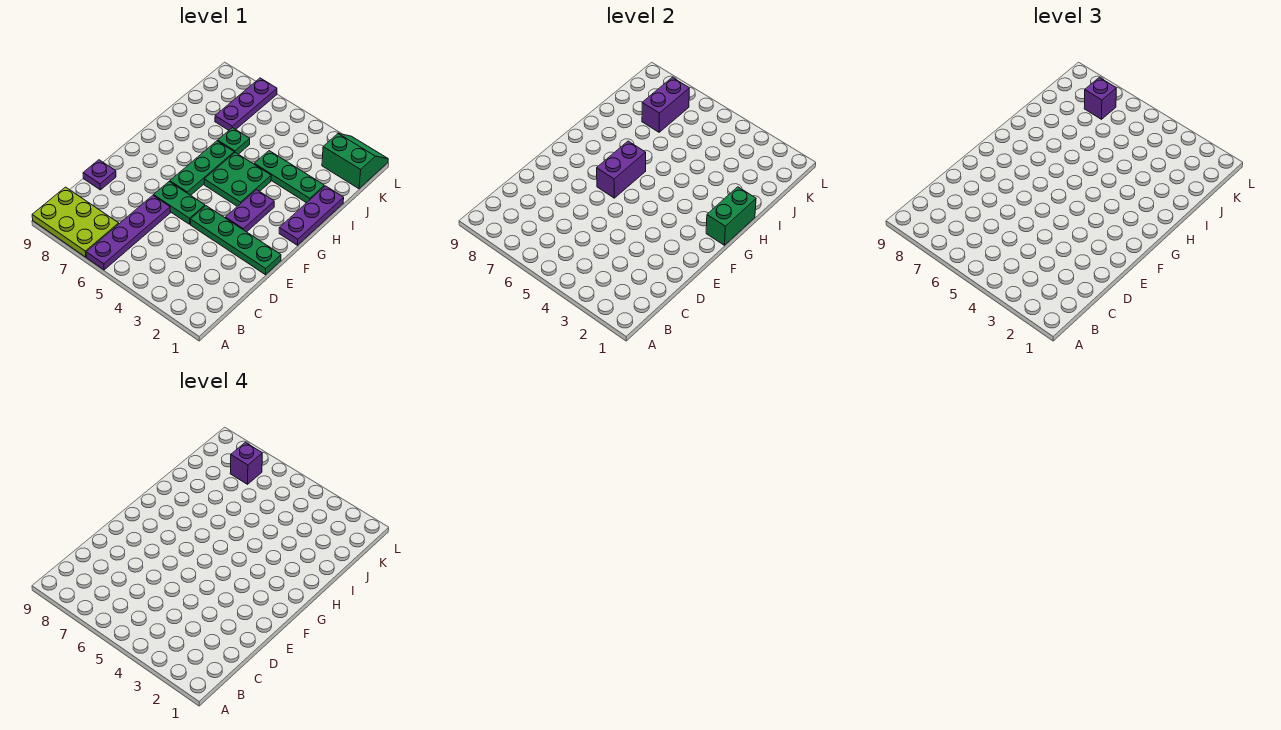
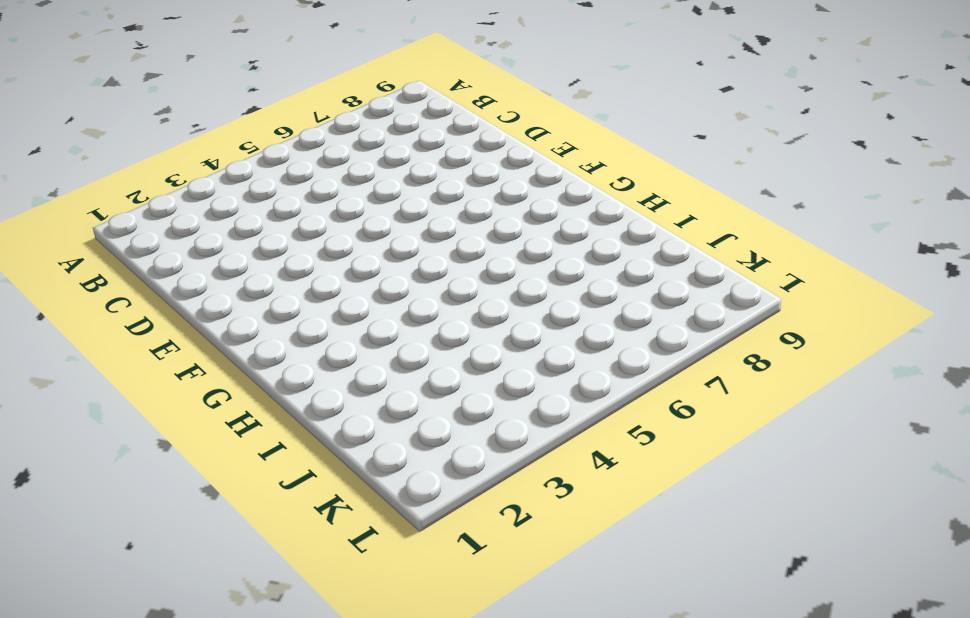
none -> purple plate A6:D6 level 1
none -> lime plate A7:B9 level 1
none -> purple plate D9 level 1

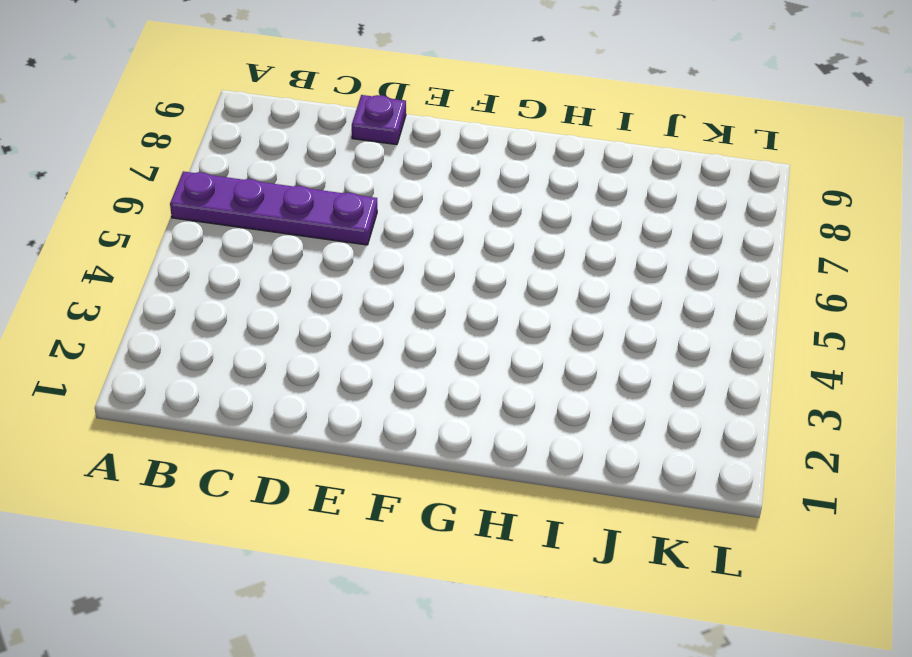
none -> lime plate A7:B9 level 1
none -> green plate E1:E4 level 1
none -> green plate E5:E6 level 1

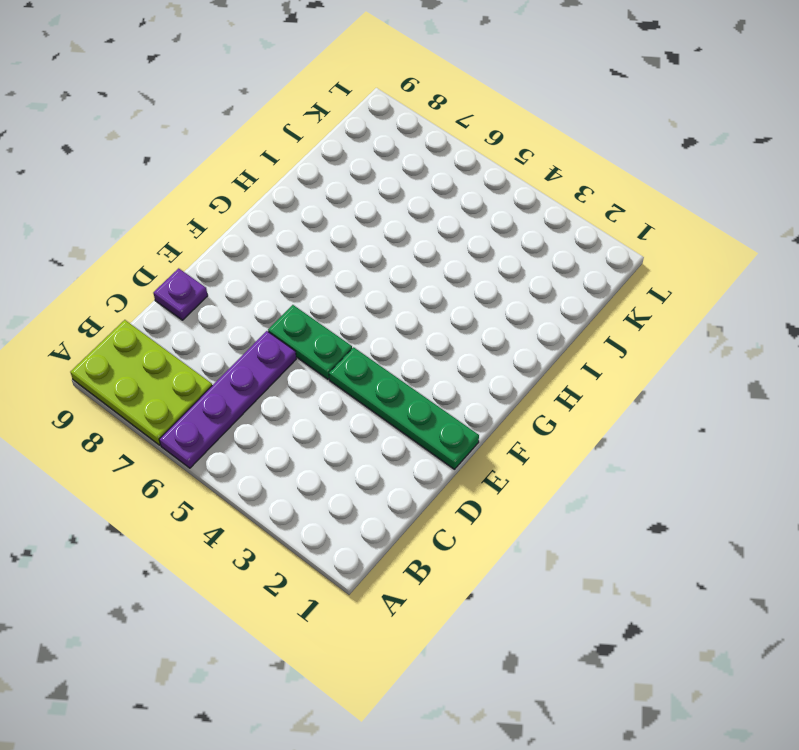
none -> purple plate F3:G3 level 1
none -> green plate F6:H6 level 1
none -> purple plate G1:I1 level 1

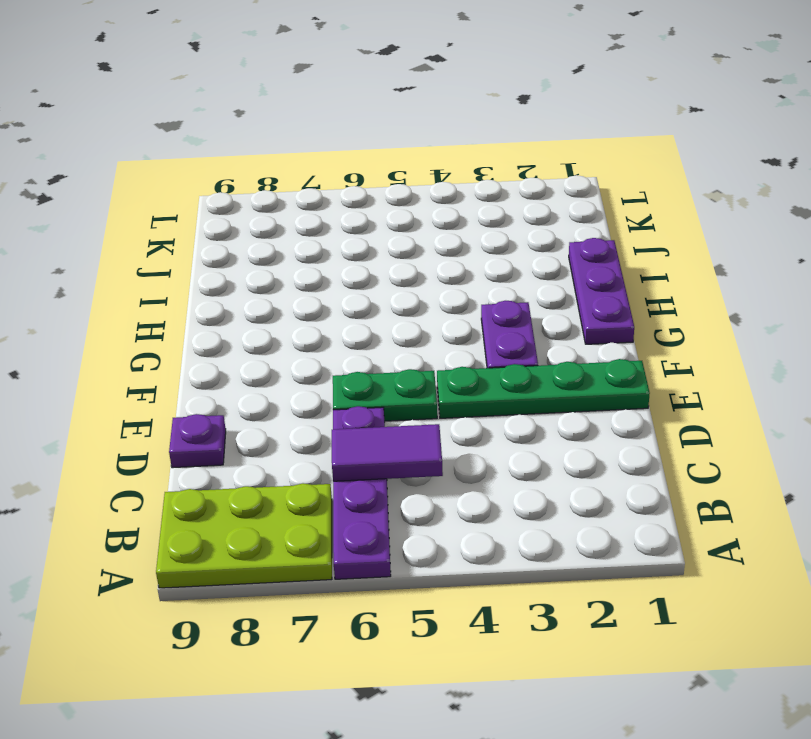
purple tile C5:C6 level 2 -> none
none -> green plate F6:H6 level 1
none -> green plate G4:H5 level 1
none -> green plate I2:I4 level 1

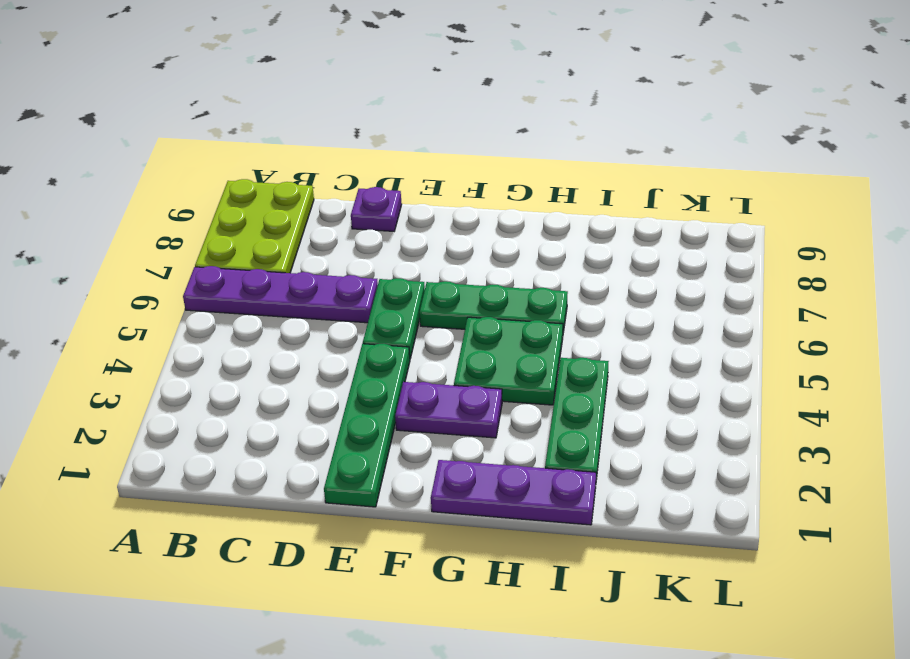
none -> green plate I6 level 1
none -> purple plate J7:L7 level 1
none -> green slope K1:L2 level 1 top K

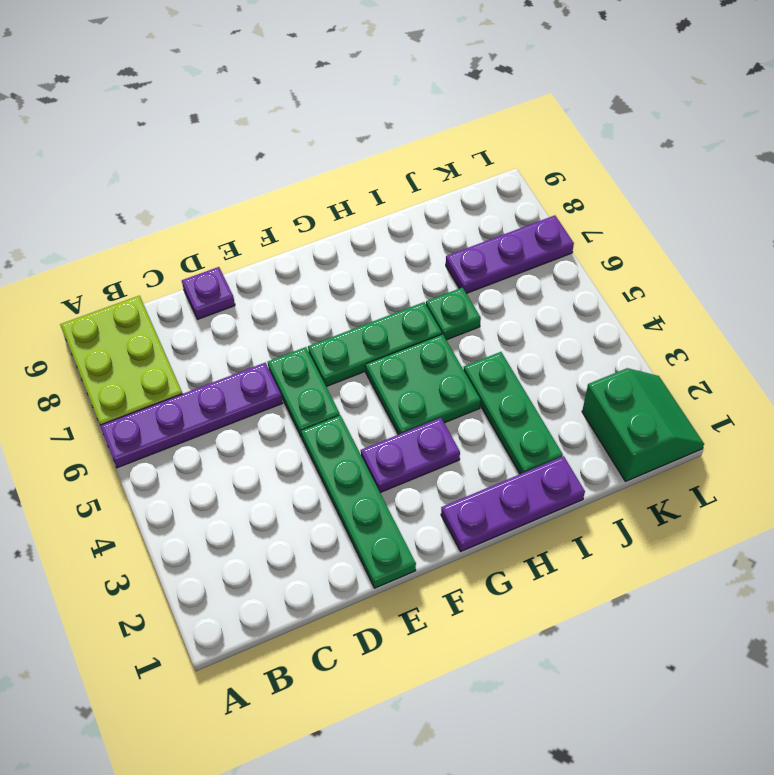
none -> purple brick F6:G6 level 2
none -> green brick G1:H1 level 2
none -> purple brick J7:K7 level 2

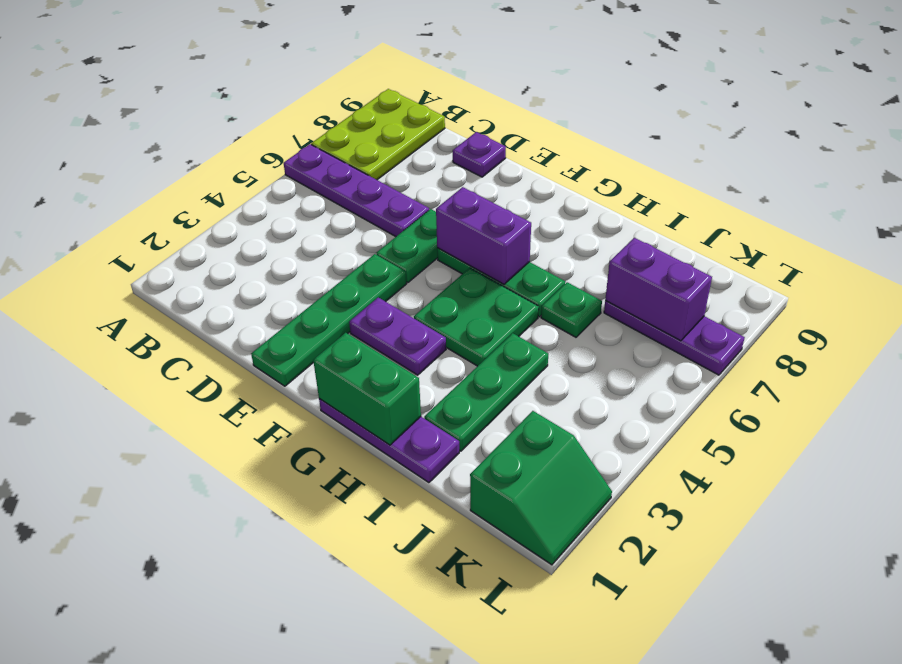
none -> purple brick K7 level 3
none -> purple brick K7 level 4

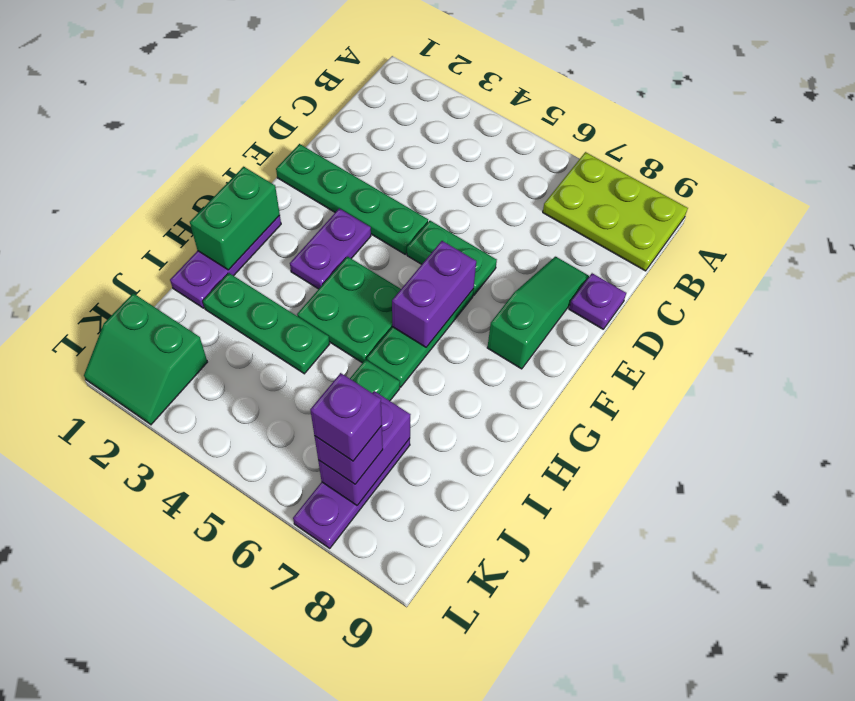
green slope D8:F8 level 1 top F -> none
none -> purple plate A6:D6 level 1

